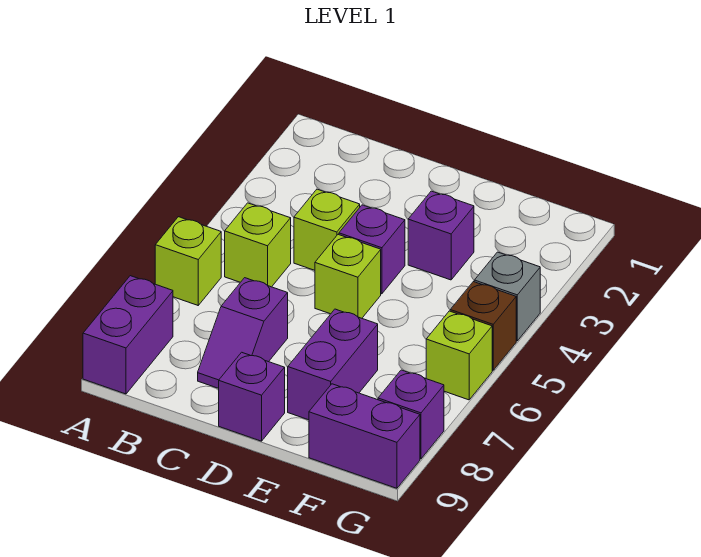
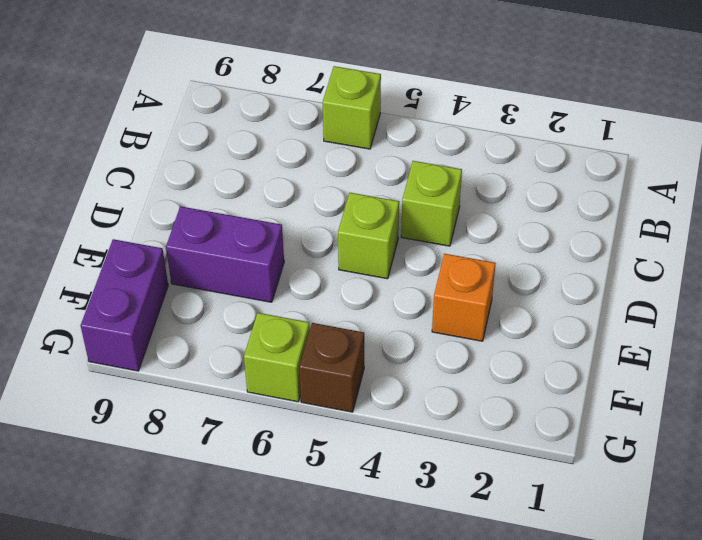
orange brick E3 level 1 -> purple brick E3 level 1
none -> purple brick A8:A9 level 1
none -> lime brick B5 level 1
none -> purple slope C7:C8 level 1 top 7

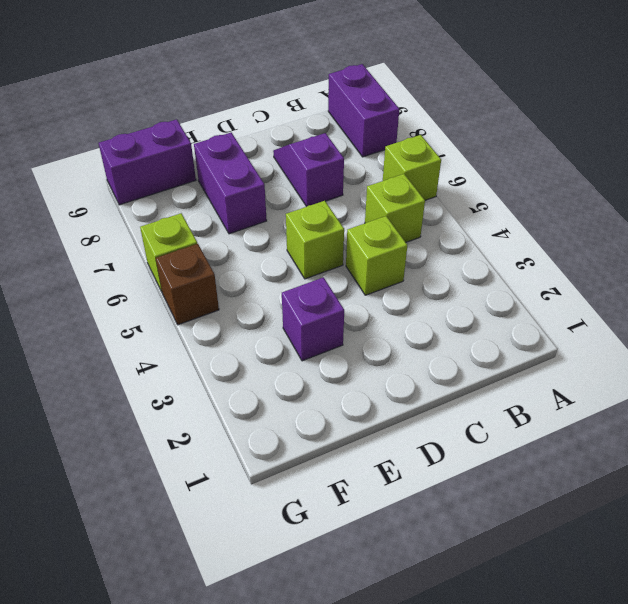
none -> purple brick D4 level 1
none -> purple brick D9 level 1
none -> grey brick G4 level 1

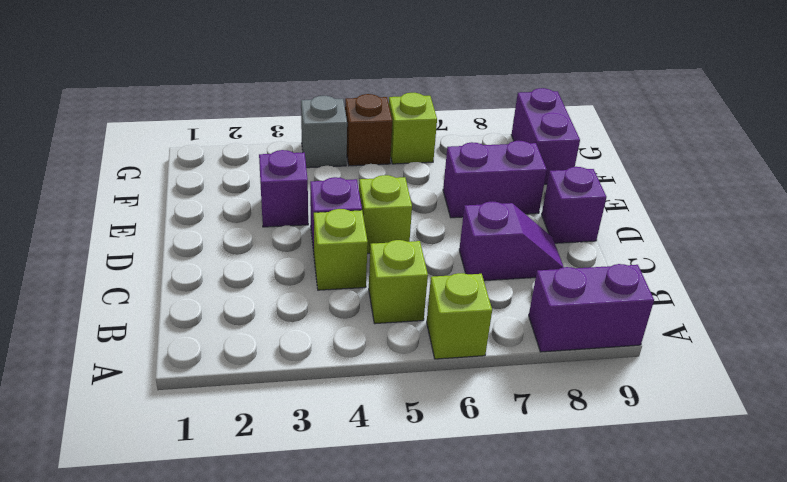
none -> purple brick G8 level 1

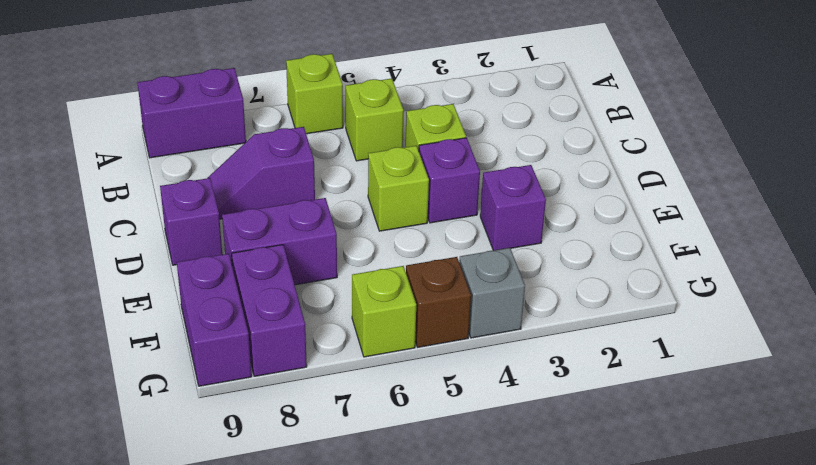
purple brick F8:G8 level 1 -> purple brick G8 level 1

